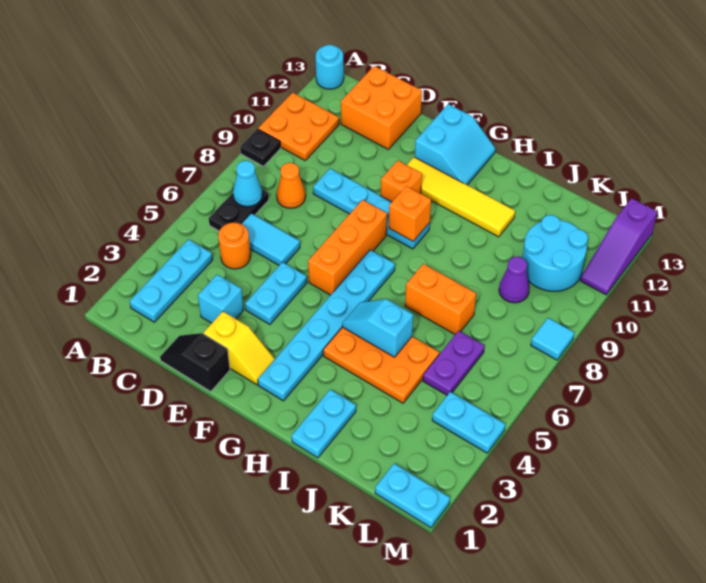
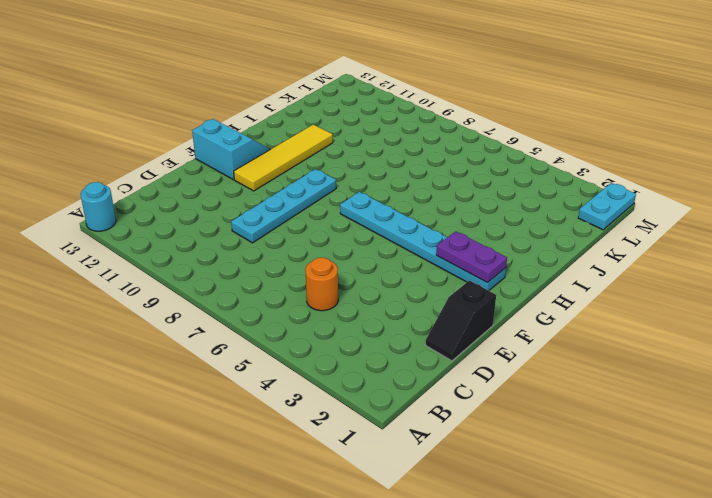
purple plate G2:G3 level 2 -> purple plate K5:K6 level 1
none -> black plate A9 level 1
none -> orange plate A10:B11 level 1
none -> cyan plate B2:B4 level 1
none -> black plate B6:B7 level 1

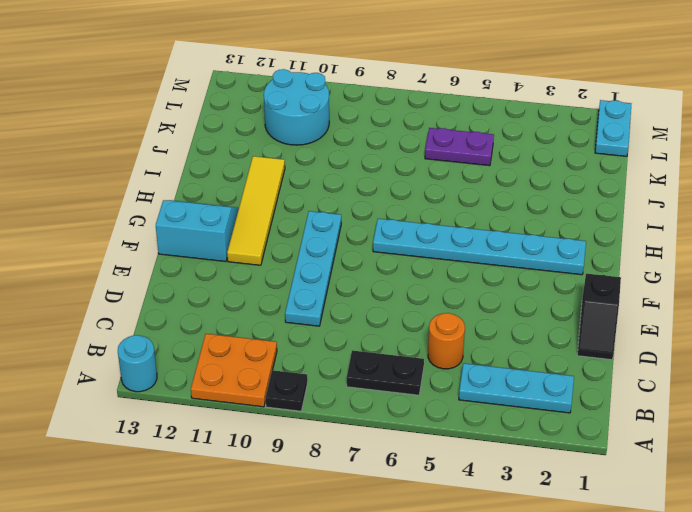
none -> cyan tile C6:D6 level 1
none -> orange cone C8 level 1
none -> orange brick C12:D13 level 1
none -> cyan brick D3 level 1

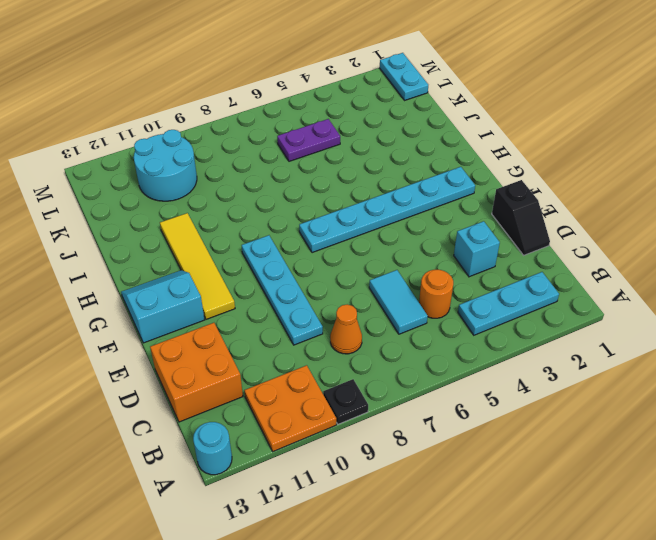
none -> black plate B6:B7 level 1
none -> yellow slope E2:F2 level 1 top E
none -> cyan plate E4:E5 level 1
none -> orange brick F6:F8 level 1

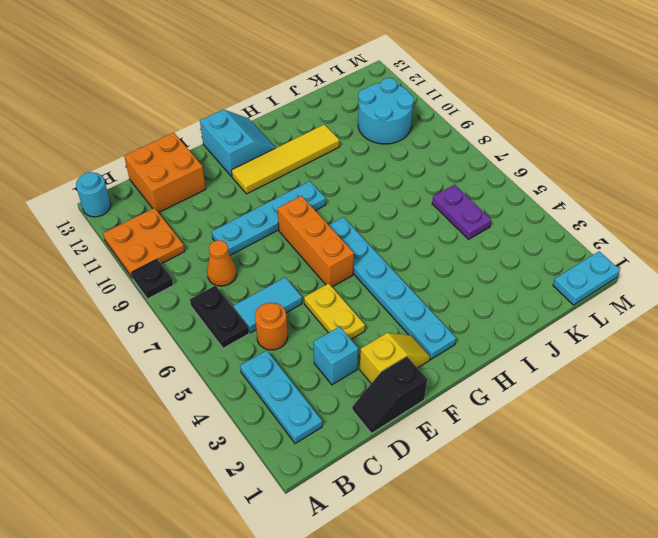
yellow plate E4:E5 level 1 -> cyan plate E4:E5 level 1
none -> orange brick F10 level 1
none -> orange plate H4:J5 level 1
none -> cyan plate I1:I2 level 1
none -> orange brick I7:J7 level 1

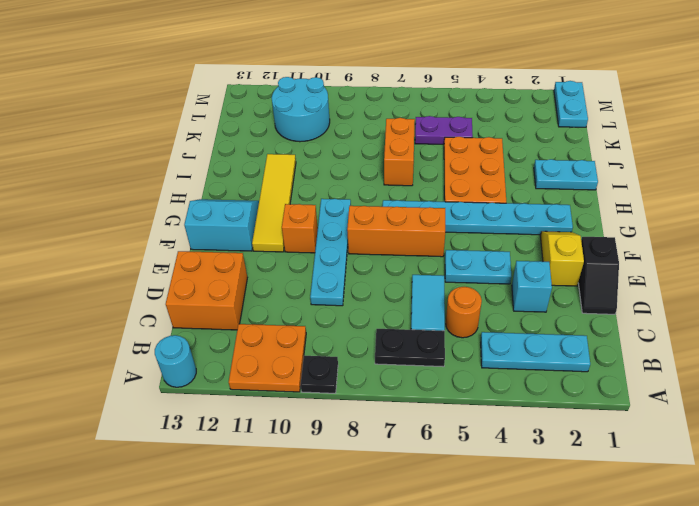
none -> orange cone C8 level 1
none -> purple cone K9 level 1
none -> cyan plate L4:M4 level 1
none -> cyan tile M8 level 1

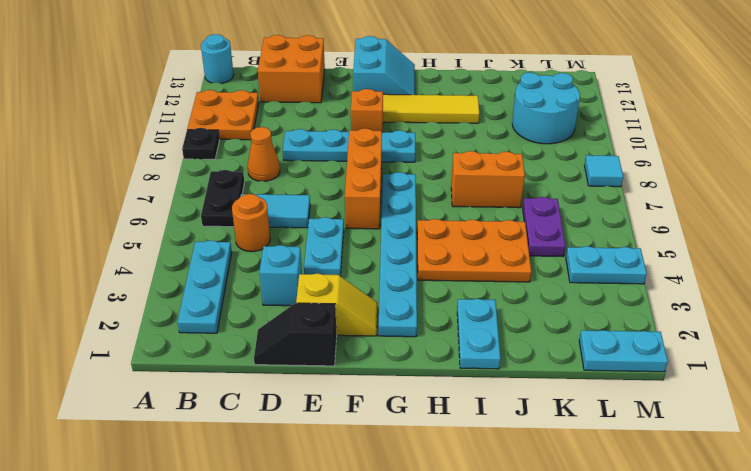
none -> purple cone K9 level 1
none -> purple slope M11:M13 level 1 top 13
none -> cyan cone B7 level 2
none -> orange brick G9 level 2

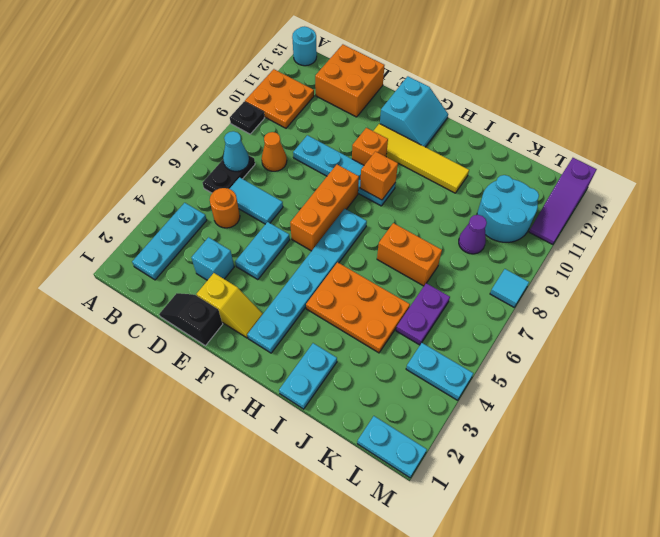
none -> cyan slope H5:I5 level 2 top I

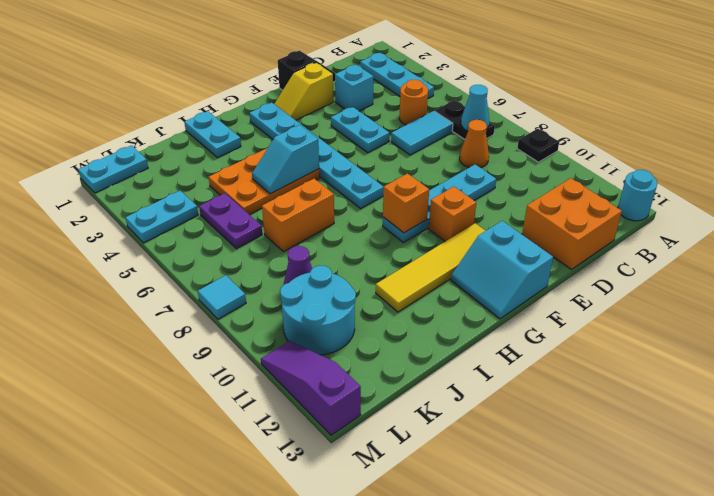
cyan slope H5:I5 level 2 top H -> cyan slope H5:I5 level 2 top I
none -> orange plate A10:B11 level 1
none -> orange brick F6:F8 level 1

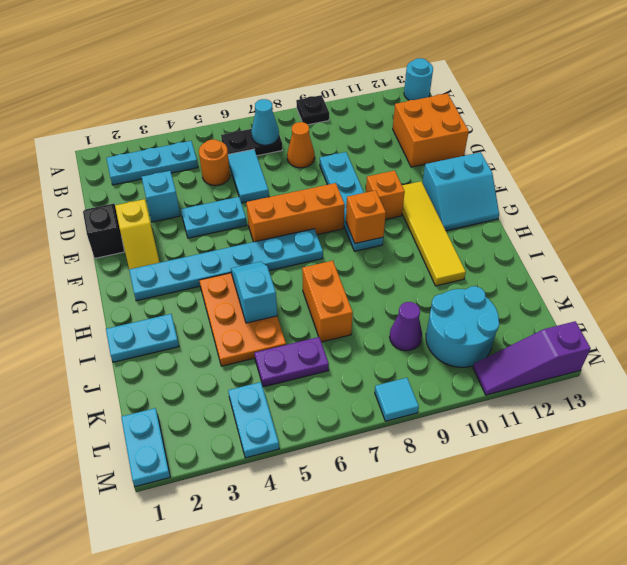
none -> orange plate A10:B11 level 1

